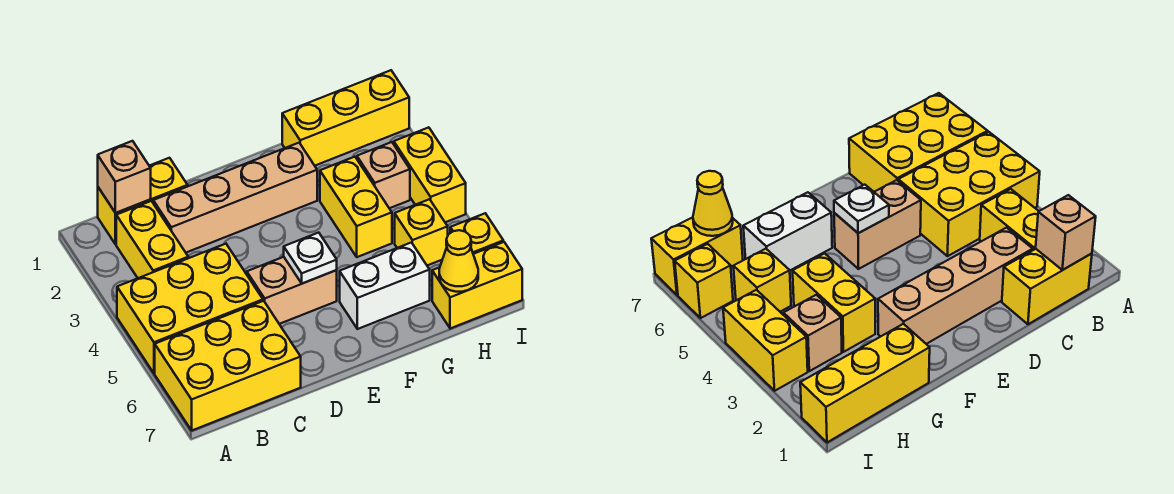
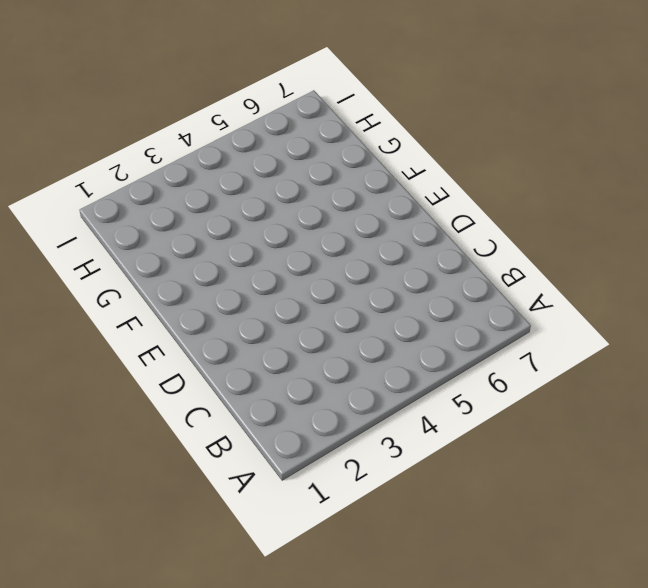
none -> yellow brick A4:C5 level 1
none -> yellow brick A6:C7 level 1
none -> yellow brick B1:C1 level 1

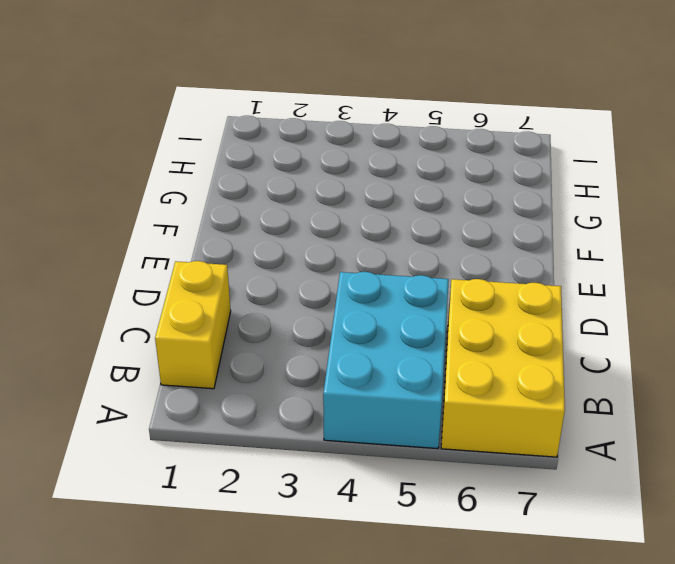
cyan brick A4:C5 level 1 -> yellow brick A4:C5 level 1
none -> yellow brick B2:B3 level 1
none -> tan brick C2:F2 level 1
none -> tan brick D5:E5 level 1

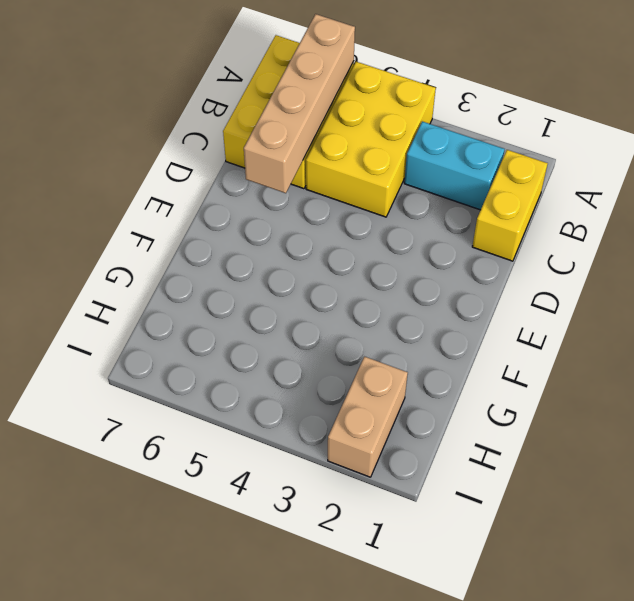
tan brick A6:D6 level 2 -> tan brick C2:F2 level 1
cyan brick B2:B3 level 1 -> yellow brick B2:B3 level 1
tan brick H2:I2 level 1 -> tan brick D5:E5 level 1
none -> white brick F6:G6 level 1
none -> yellow brick G1:I1 level 1
none -> yellow brick G3:G4 level 1

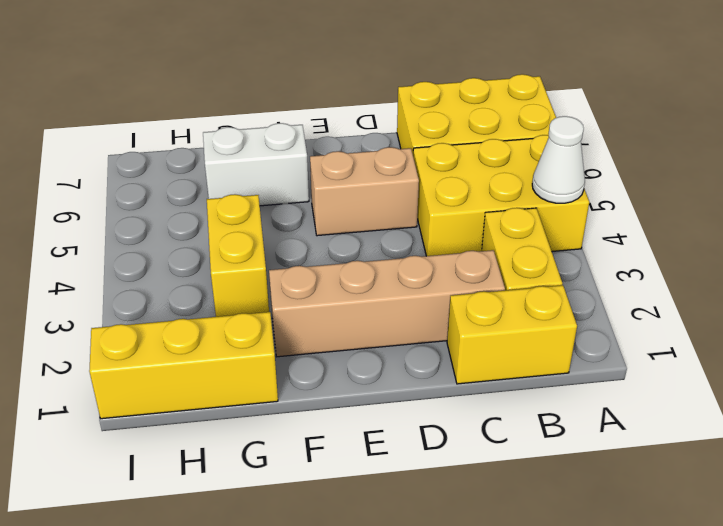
white cone A4 level 2 -> none
none -> tan brick H3 level 1
none -> yellow brick H5 level 1
none -> yellow brick H7:I7 level 1

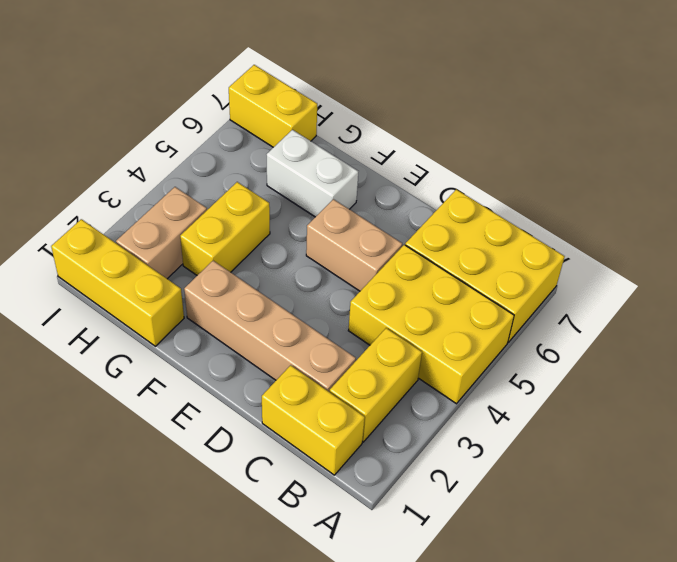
tan brick H2:H3 level 1 -> tan brick H3 level 1
none -> yellow brick H5 level 1
none -> yellow brick I3:I4 level 1
none -> yellow brick I6 level 1

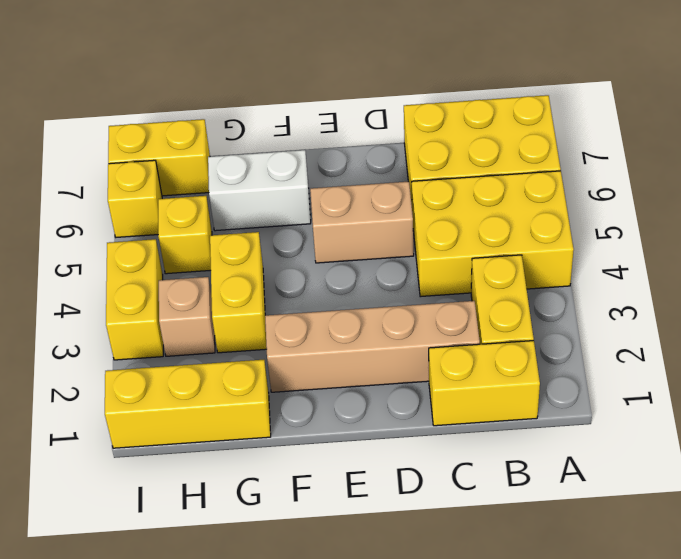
none -> tan brick B1 level 2
none -> white plate E5 level 2
none -> yellow cone H7 level 2

